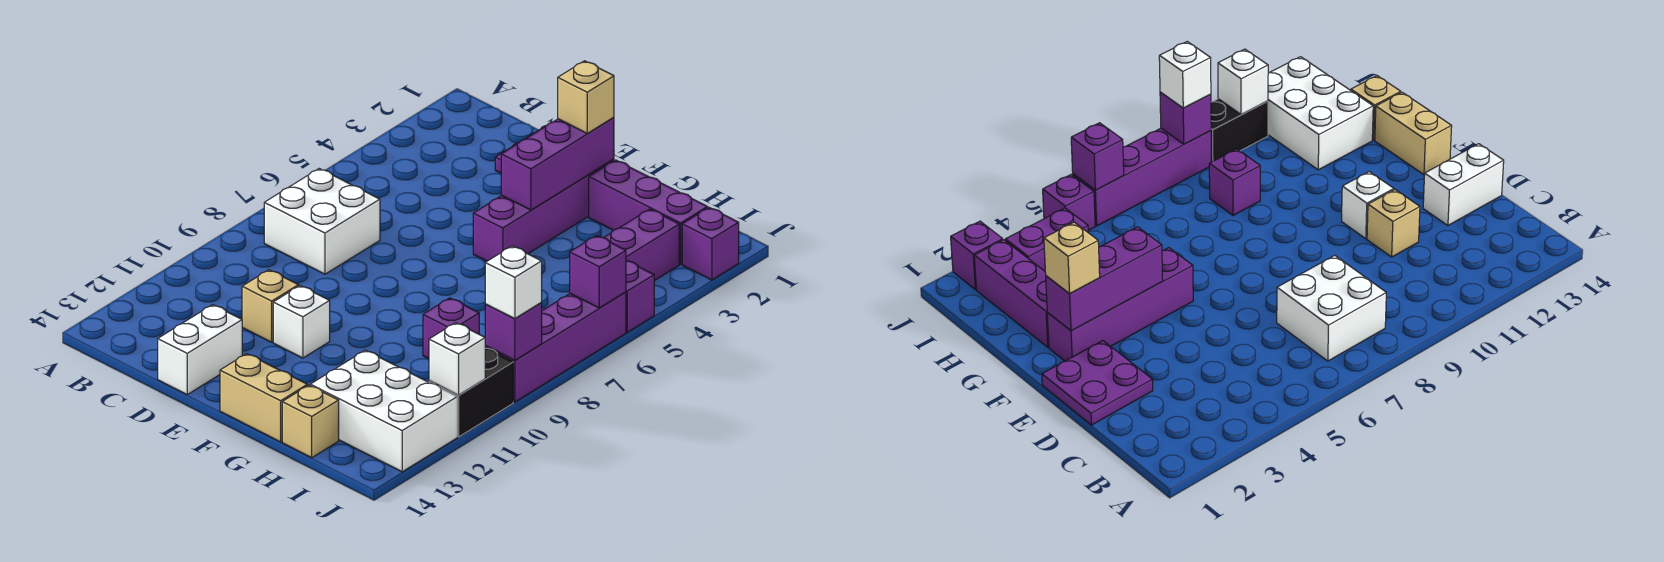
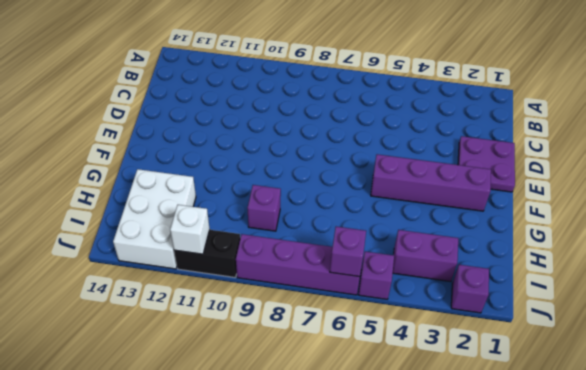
none -> white brick B7:C8 level 1
none -> tan brick D11 level 1
none -> white brick D13:D14 level 1

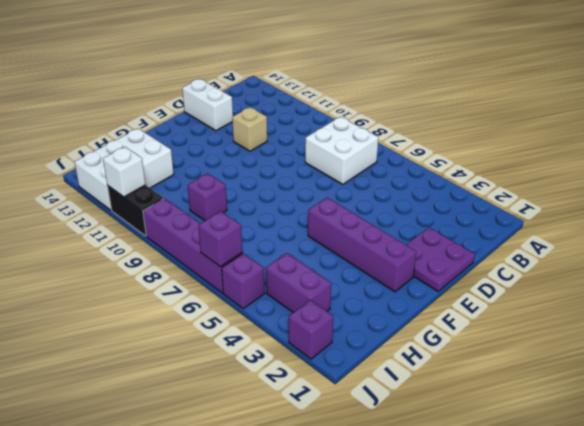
none -> white brick E11 level 1
none -> tan brick F14:G14 level 1
none -> purple brick G2:I2 level 1

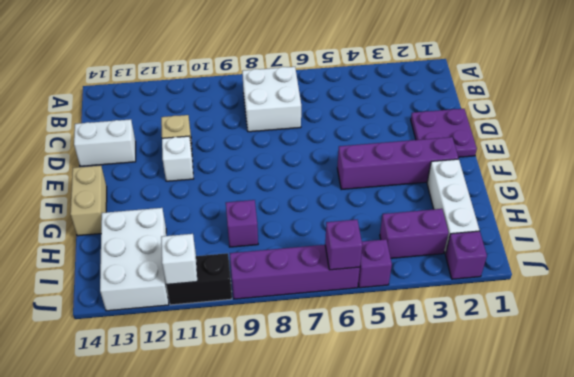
white brick G2:I2 level 1 -> purple brick G2:I2 level 1
none -> tan brick H14 level 1
none -> purple brick F2:F4 level 2
none -> purple brick J9 level 2

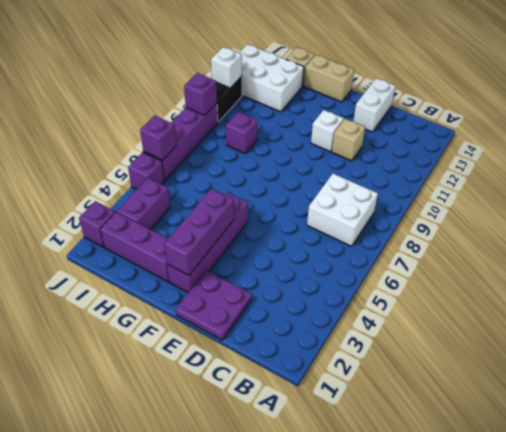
none -> tan brick F2 level 3
none -> white brick J9 level 3

